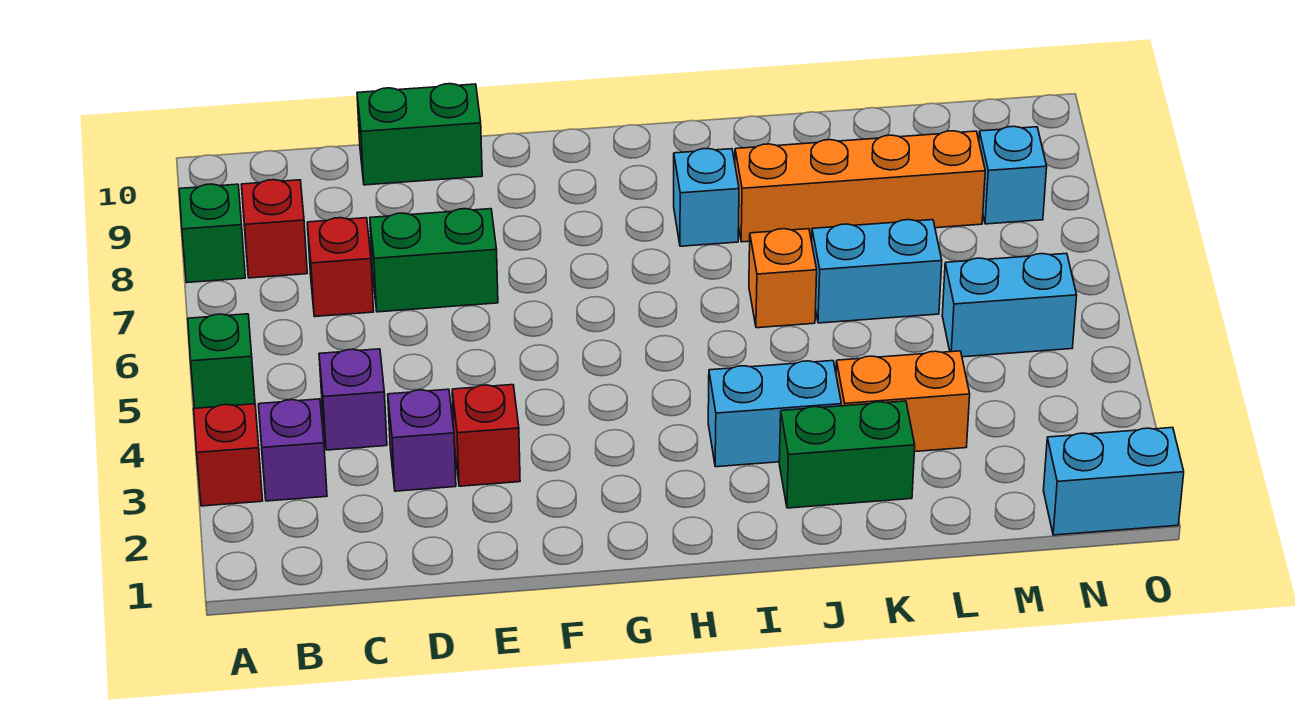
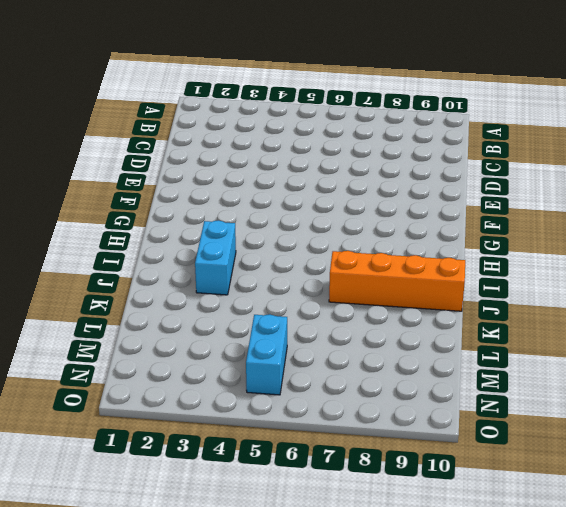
orange brick J7:J10 level 1 -> orange brick J8:M8 level 1
none -> red brick A3 level 1
none -> green brick A5 level 1
none -> green brick A8 level 1

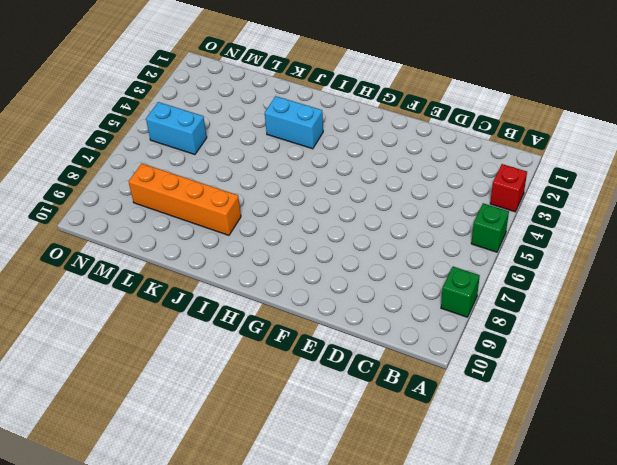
none -> purple brick B3 level 1
none -> red brick B8 level 1
none -> purple brick C4 level 1

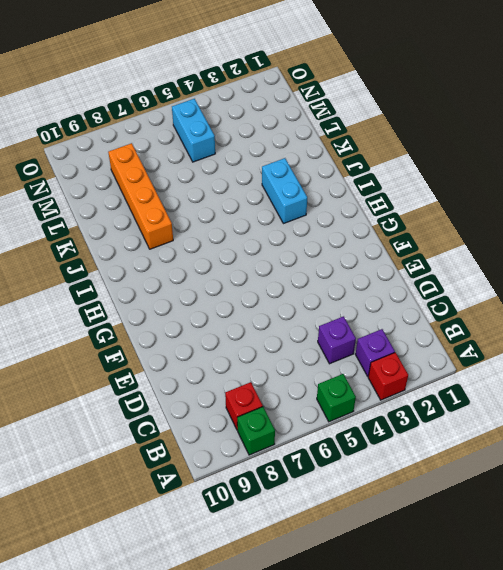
none -> red brick C7 level 1
none -> purple brick D3 level 1
none -> green brick D7:E7 level 1

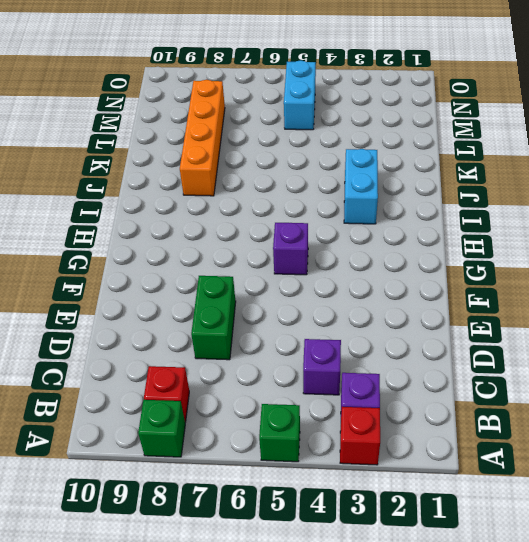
purple brick G5 level 1 -> purple brick D3 level 1
none -> red brick C7 level 1
none -> green brick D10:E10 level 1
none -> red brick E3 level 1

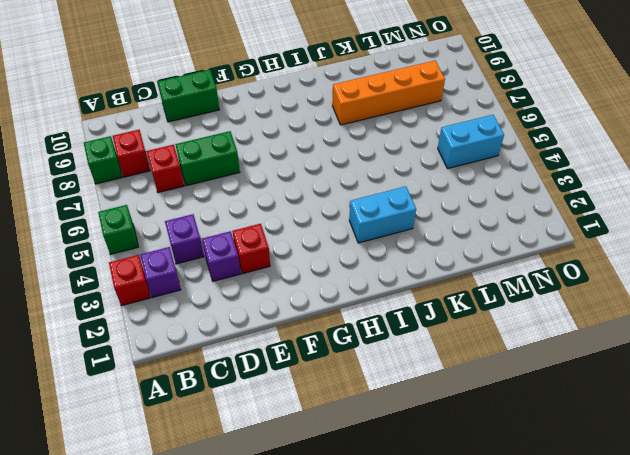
none -> cyan brick I8 level 1
none -> green brick J2:K2 level 1
none -> orange brick J6 level 1

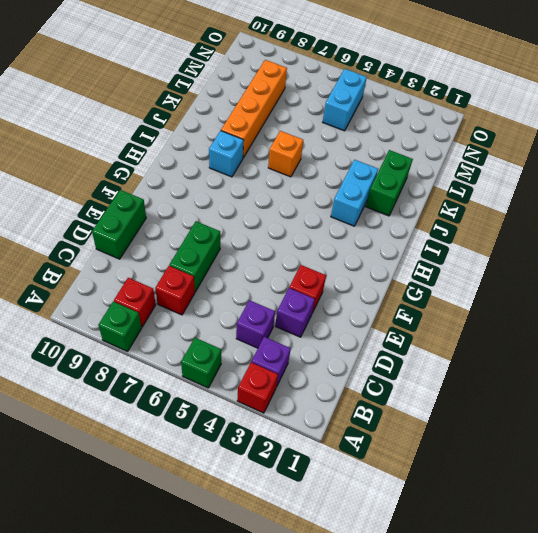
none -> orange brick K3:L3 level 1
none -> cyan brick K6:L6 level 1
none -> cyan brick N1:O1 level 1

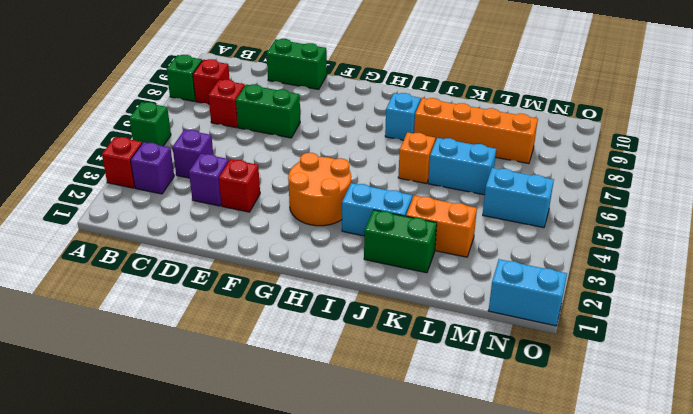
orange round brick G3:H4 level 1 -> none
none -> cyan brick N8 level 1

